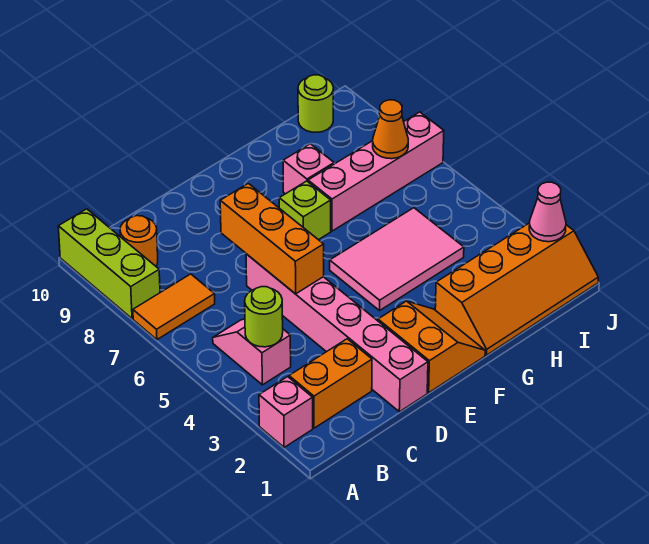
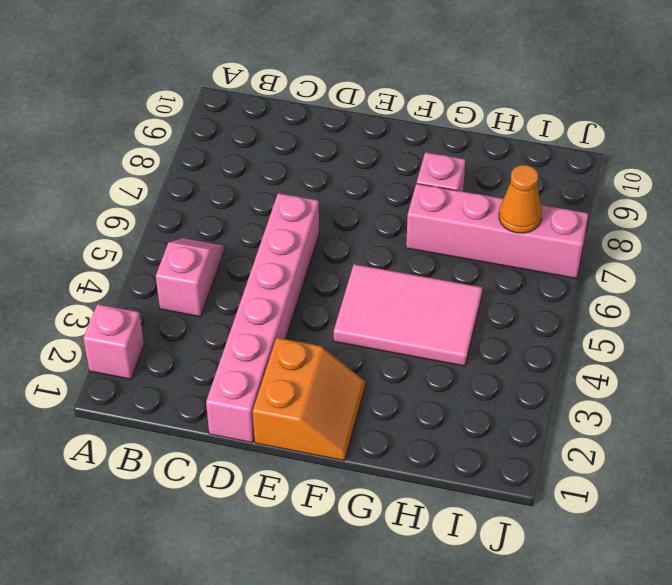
none -> orange tile A7:B7 level 1
none -> lime brick A8:A10 level 1
none -> orange brick B2:C2 level 1

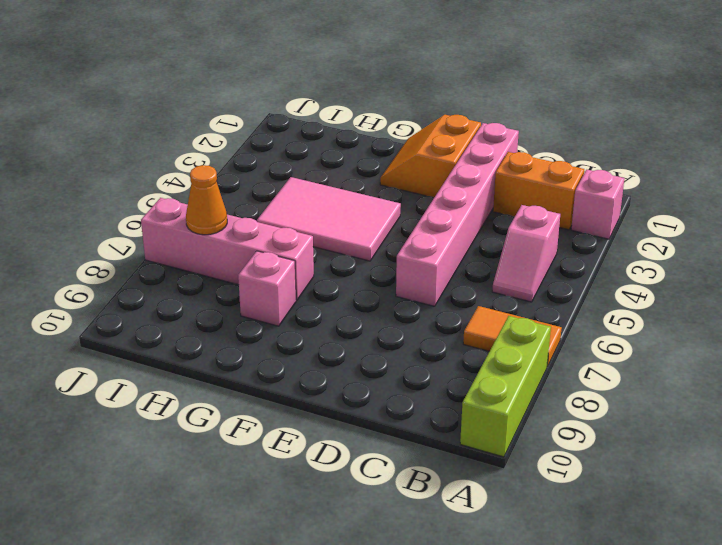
none -> orange round brick B9 level 1
none -> lime brick F7 level 1
none -> orange slope G1:J2 level 1 top 2

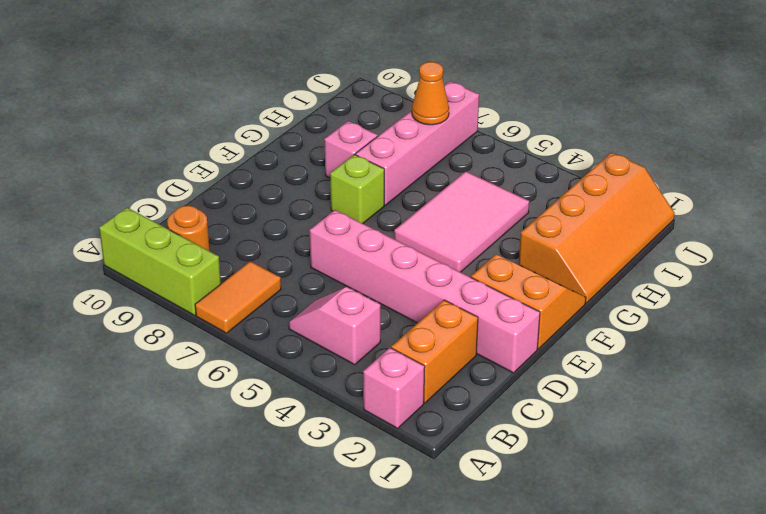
none -> lime round brick I10 level 1
none -> lime round brick B4 level 2
none -> orange brick D5:D7 level 2

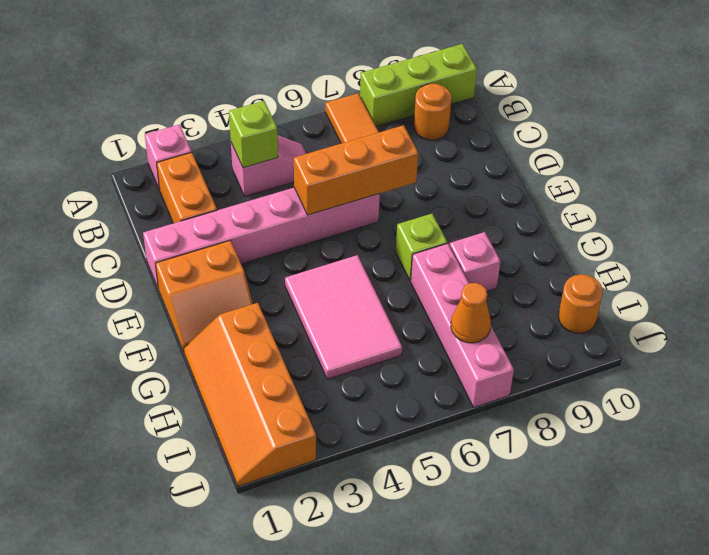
lime brick B4 level 2 -> lime round brick B4 level 2
orange round brick I10 level 1 -> lime round brick I10 level 1
none -> pink cone J2 level 2

